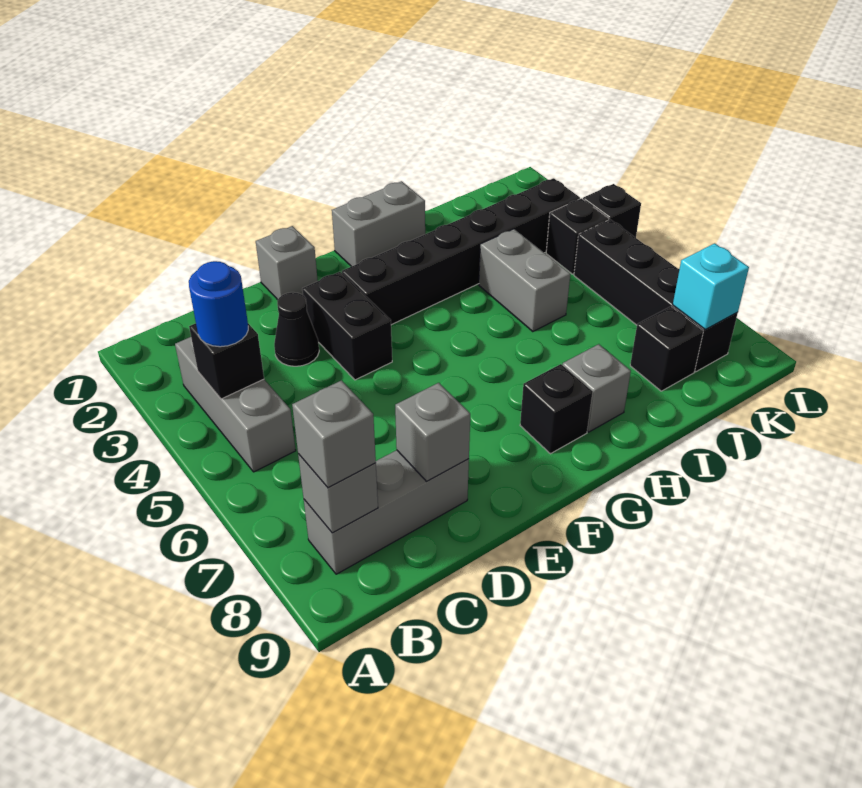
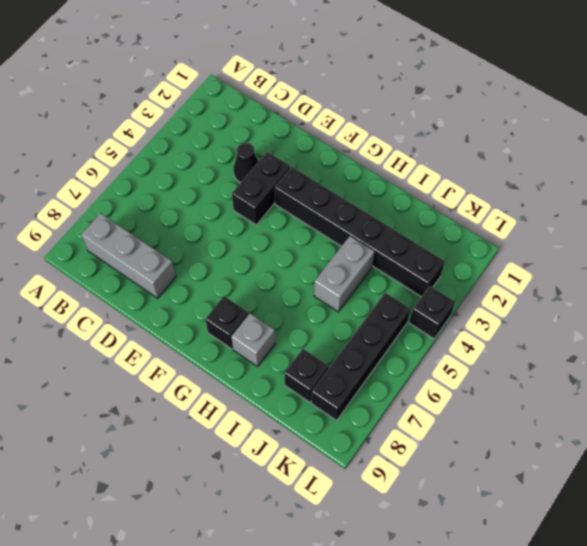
none -> grey brick B3:B5 level 1
none -> grey brick E1 level 1
none -> grey brick G1:H1 level 1

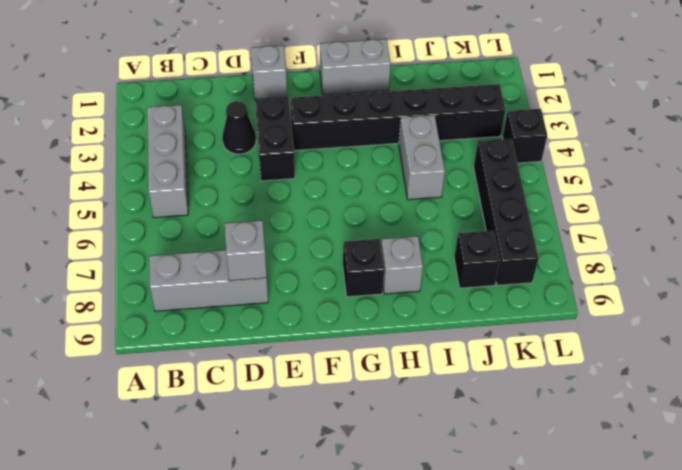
none -> black brick K4 level 1
none -> black brick B4 level 2
none -> grey brick B8 level 2

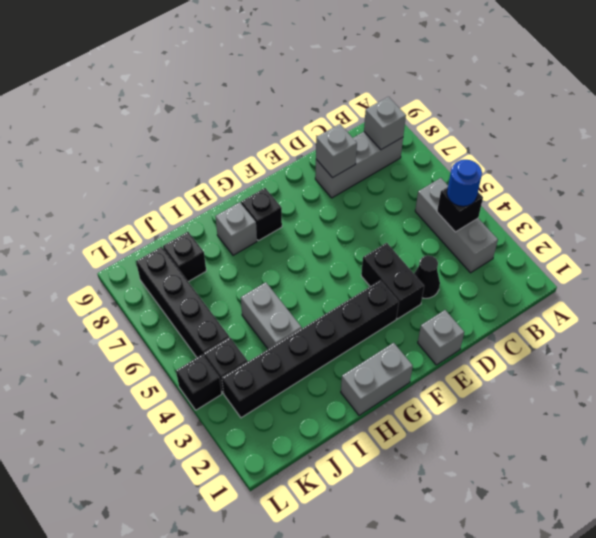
none -> cyan brick K8 level 2
none -> grey brick B8 level 3

